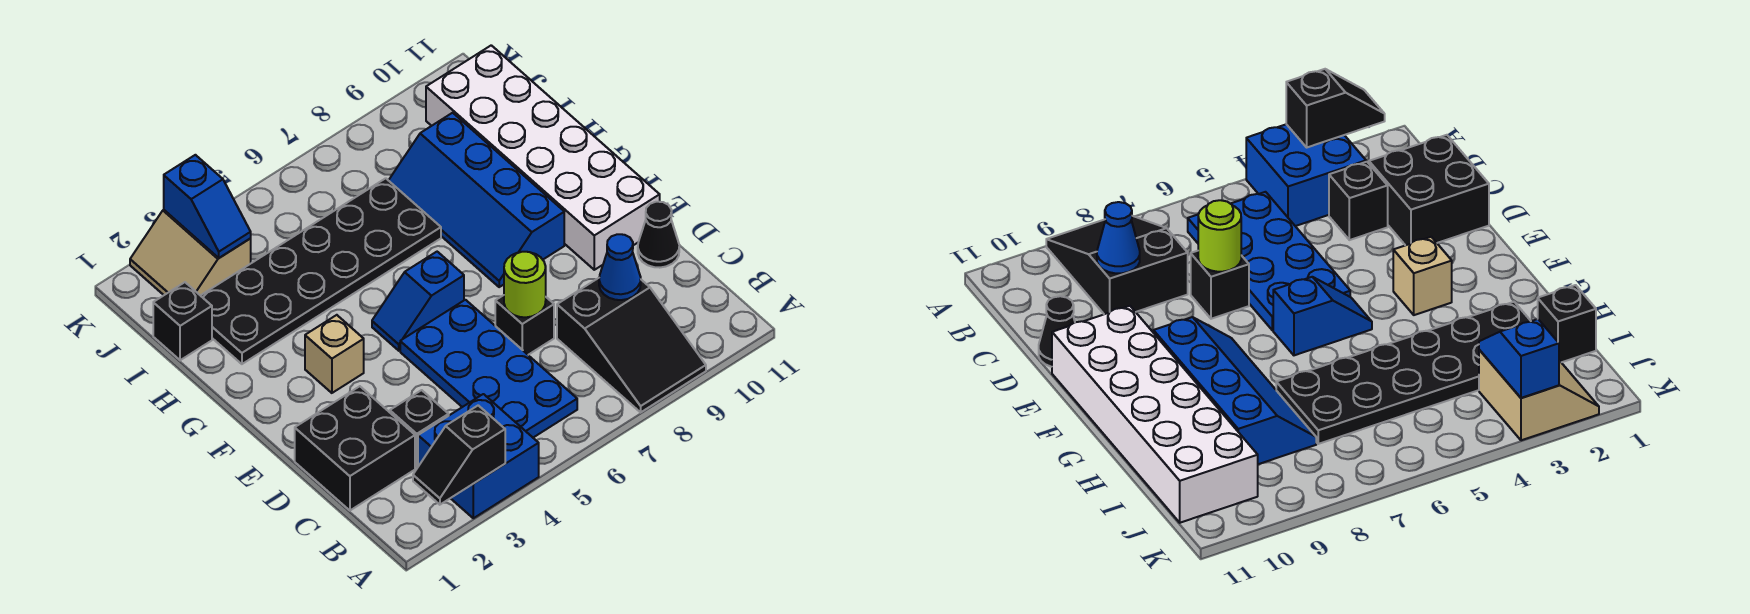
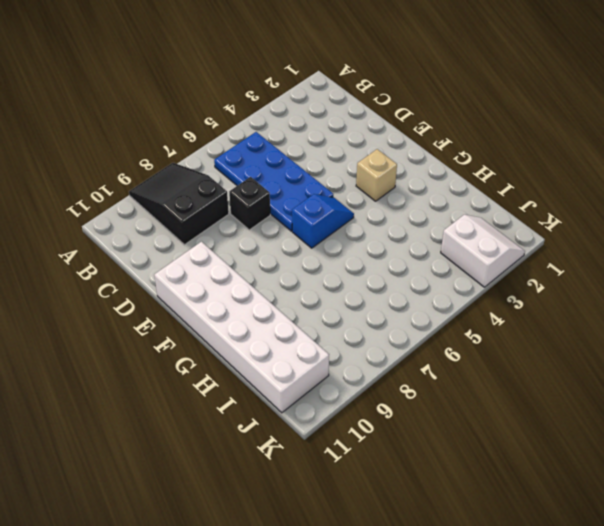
white slope J2:K3 level 1 top 3 -> tan slope J2:K3 level 1 top 3
none -> blue brick A3:B4 level 1
none -> black brick C1:D2 level 1
none -> black brick C3 level 1

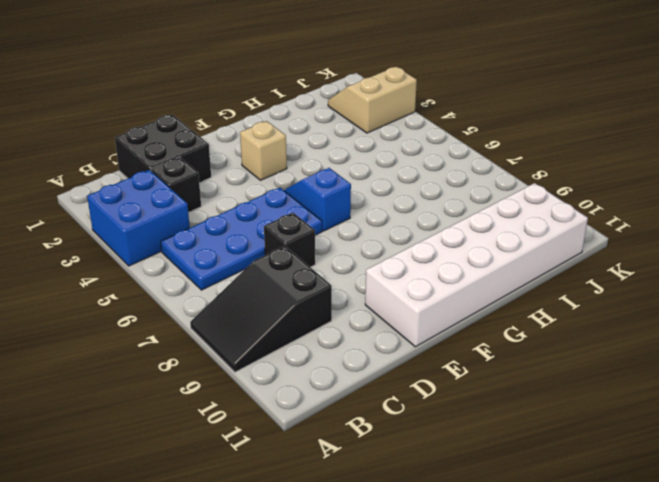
none -> black cone D11 level 1
none -> blue slope F8:I9 level 1 top 9
none -> black plate H2:I7 level 1

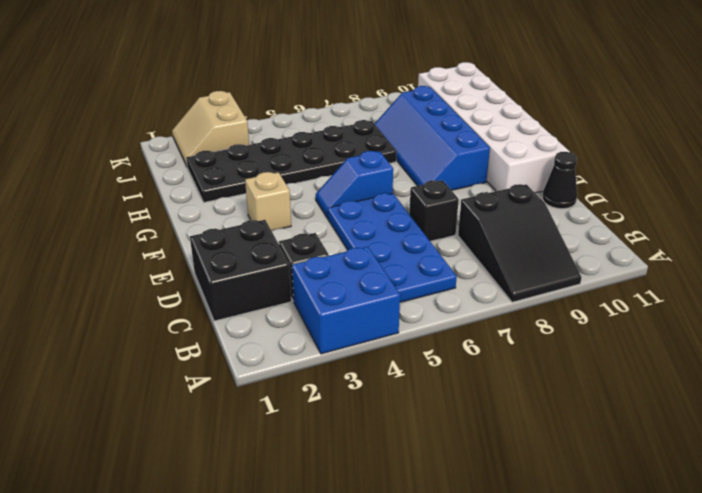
none -> black brick I1 level 1
none -> black slope A2:A3 level 2 top 3
none -> blue cone C9 level 2

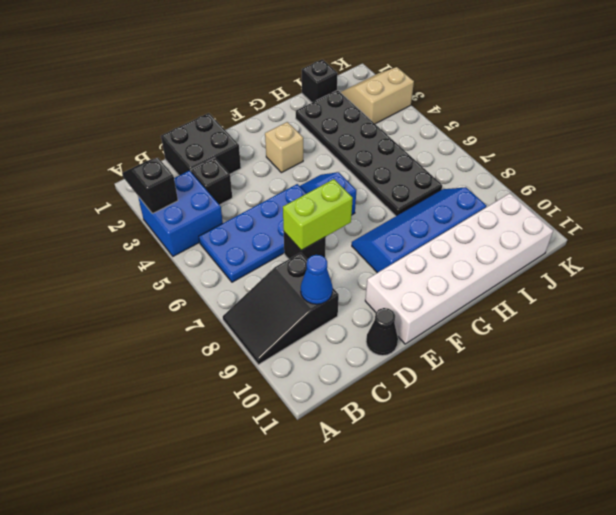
lime brick D7:E7 level 2 -> lime round brick D7 level 2
none -> blue slope J3:K3 level 2 top K

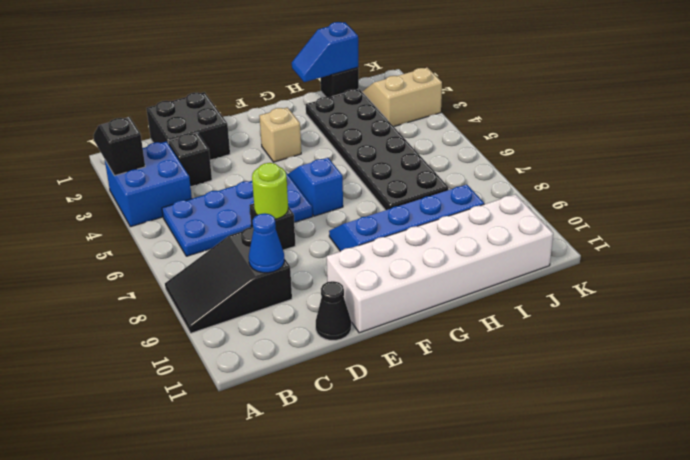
blue slope H1:I1 level 2 top I -> blue slope J3:K3 level 2 top K

